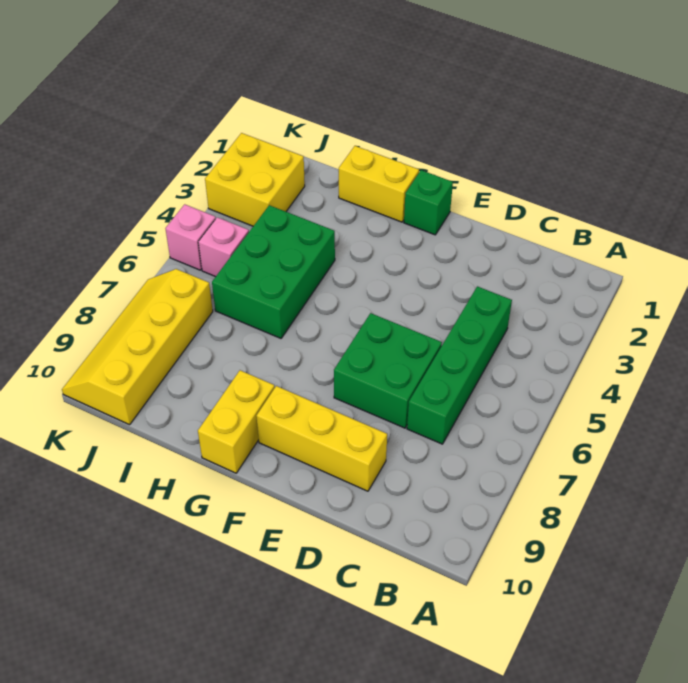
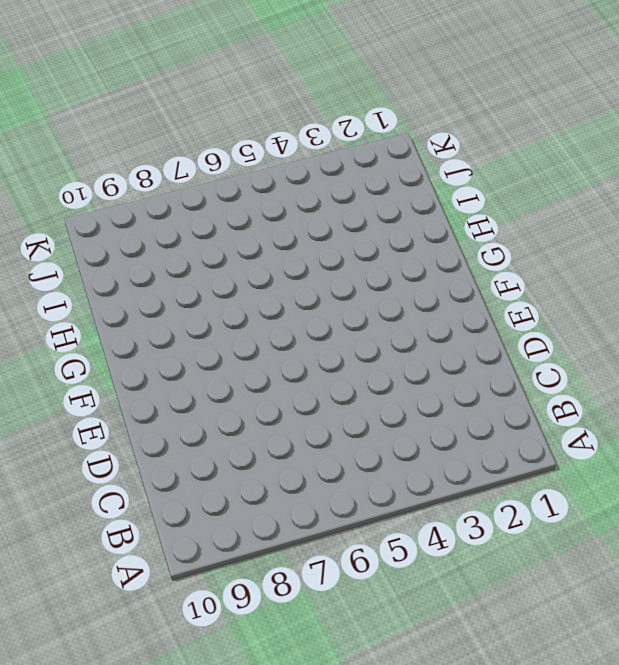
none -> green brick C4:C7 level 1
none -> green brick D6:E7 level 1

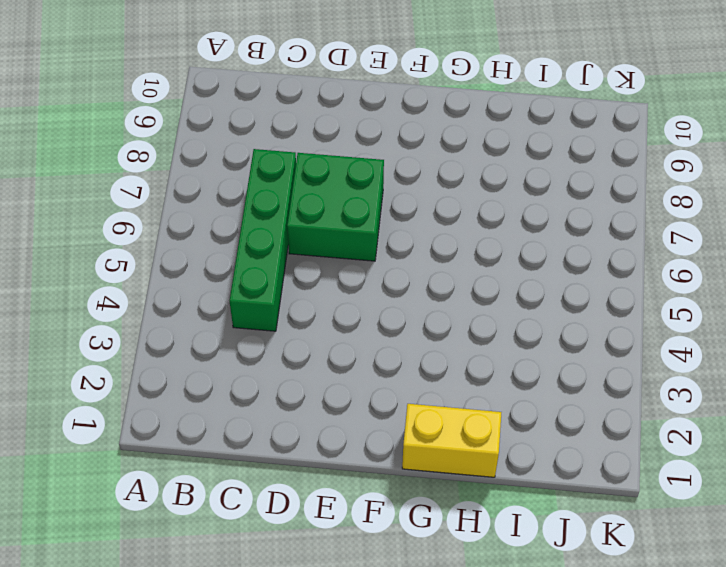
none -> yellow brick D9:F9 level 1
none -> green brick F1 level 1

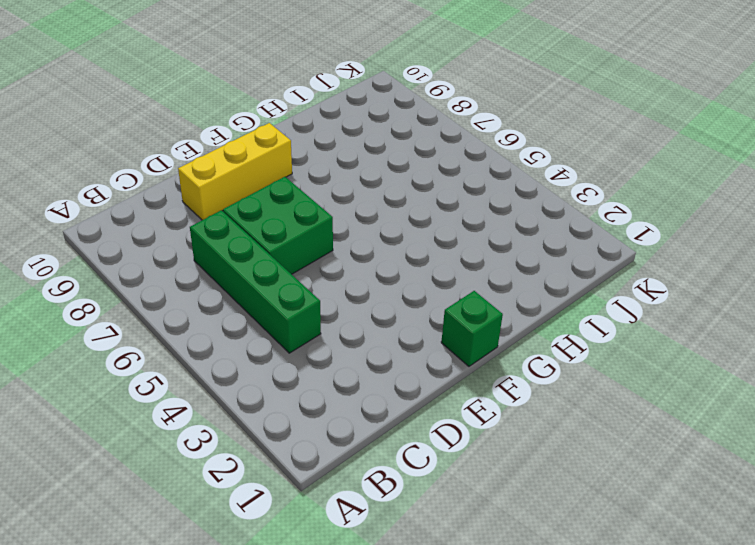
none -> yellow brick G1:H1 level 1
none -> yellow brick G9:G10 level 1

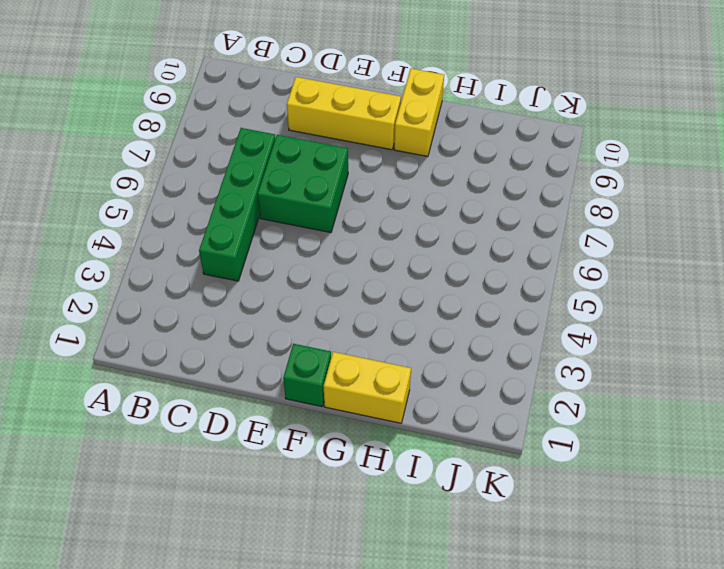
none -> green brick H4:I6 level 1
none -> yellow brick J2:K3 level 1

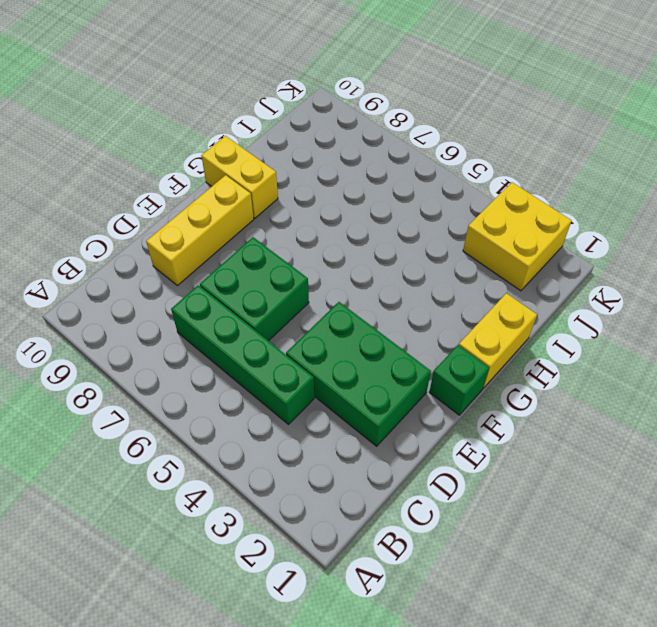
green brick D2:E4 level 1 -> green brick H4:I6 level 1
none -> pink brick J5 level 1
none -> yellow slope J7:K10 level 1 top J

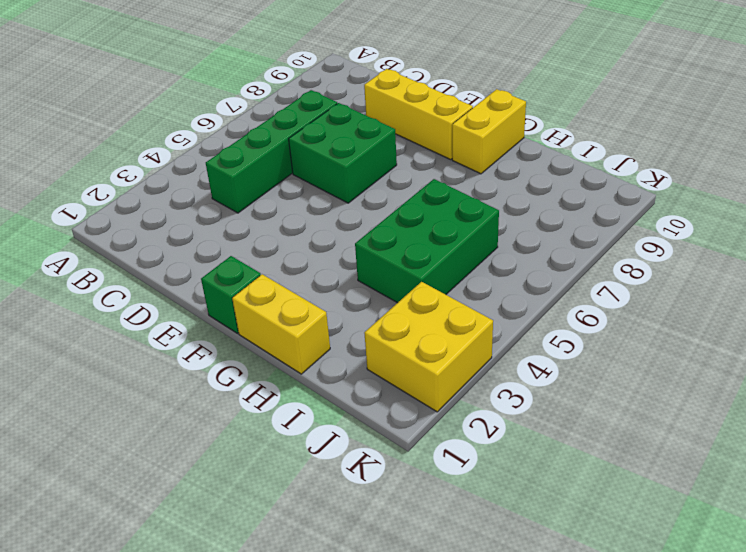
none -> pink brick J5 level 1
none -> yellow slope J7:K10 level 1 top J

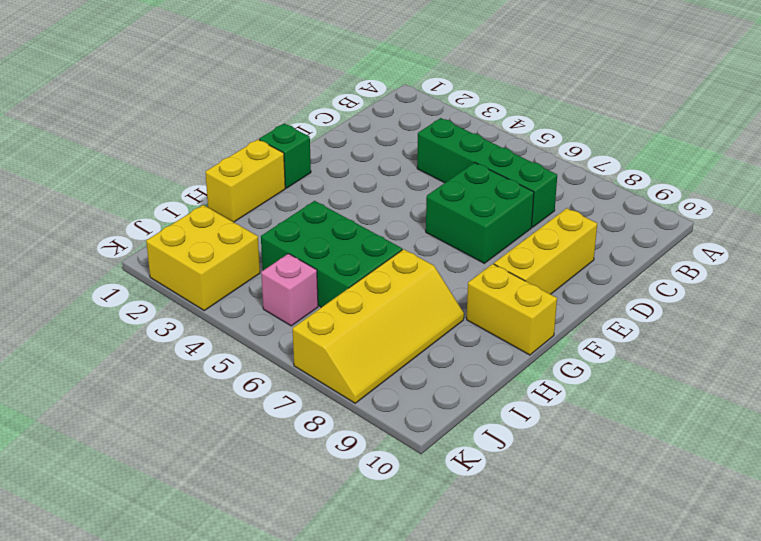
yellow slope H7:K8 level 1 top 7 -> yellow slope J7:K10 level 1 top J
none -> pink brick K5 level 1

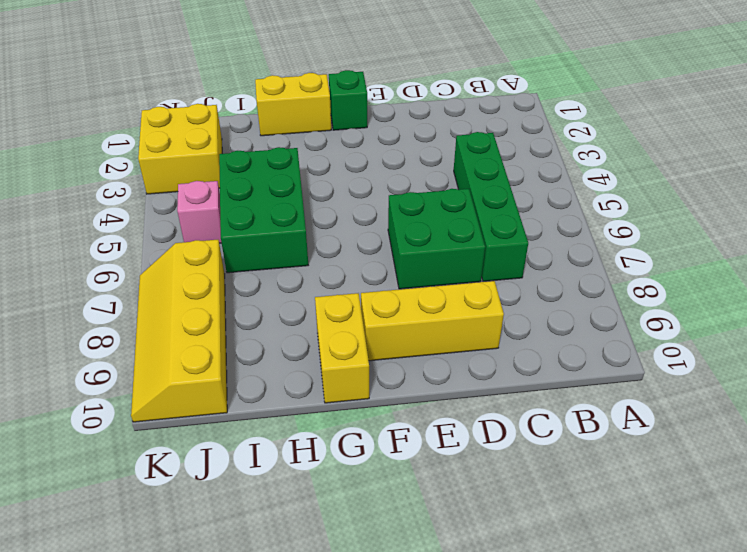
none -> pink brick K5 level 1

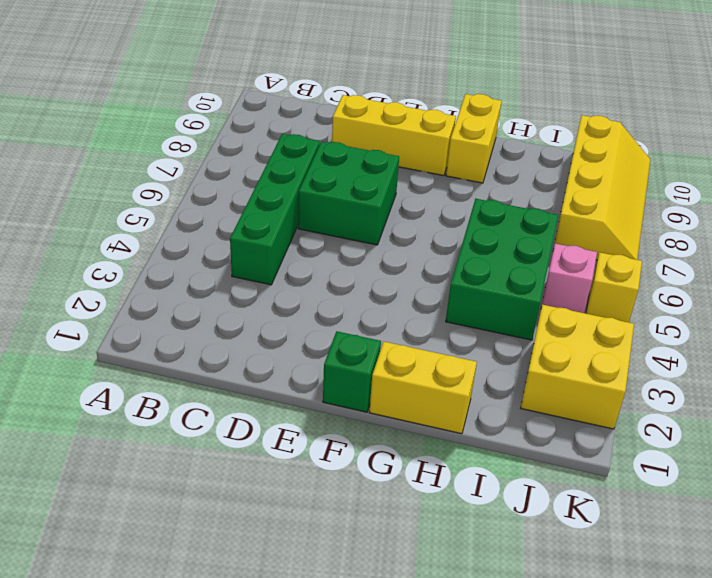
yellow brick K5 level 1 -> pink brick K5 level 1

